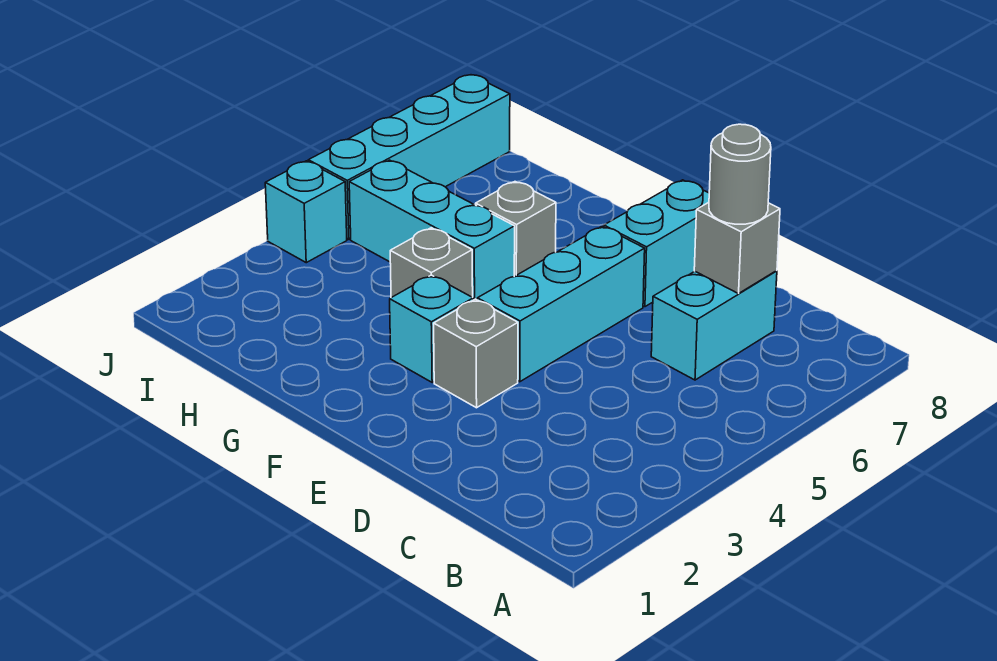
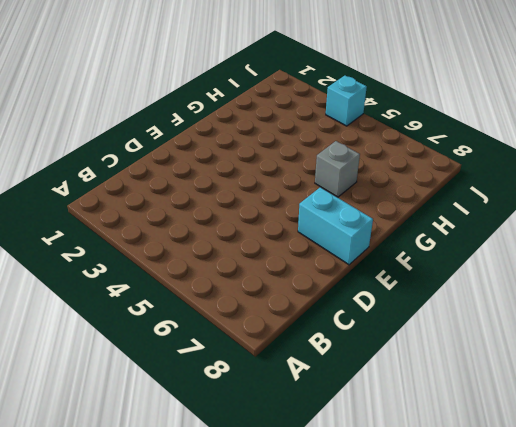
none -> cyan brick C6:C7 level 1
none -> grey brick E3 level 1
none -> cyan brick E4:E6 level 1

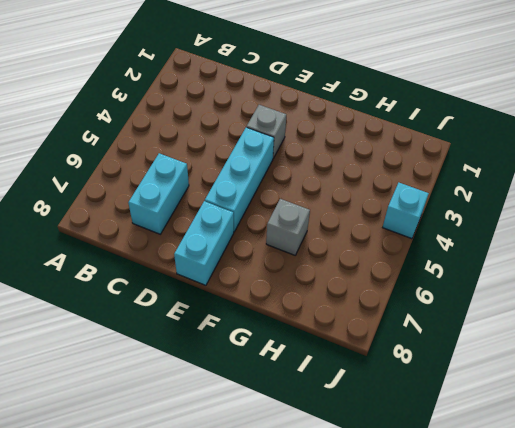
none -> cyan brick F3 level 1
none -> grey brick G4 level 1
none -> cyan brick G5:I5 level 1

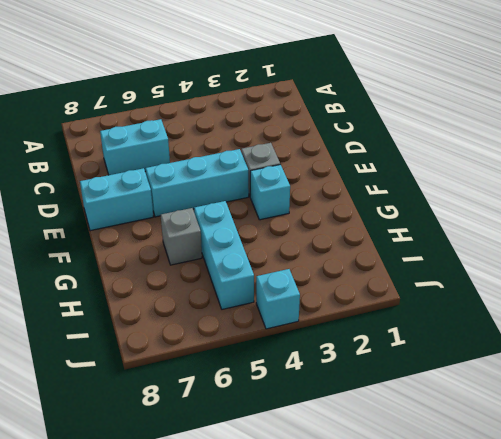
none -> grey brick G4 level 1
none -> cyan brick J5:J8 level 1
none -> grey brick C7 level 2

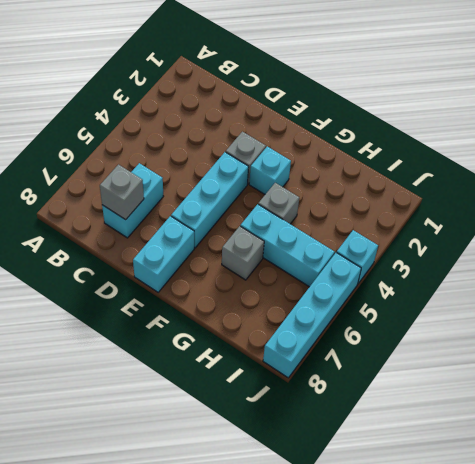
none -> grey round brick C7 level 3

